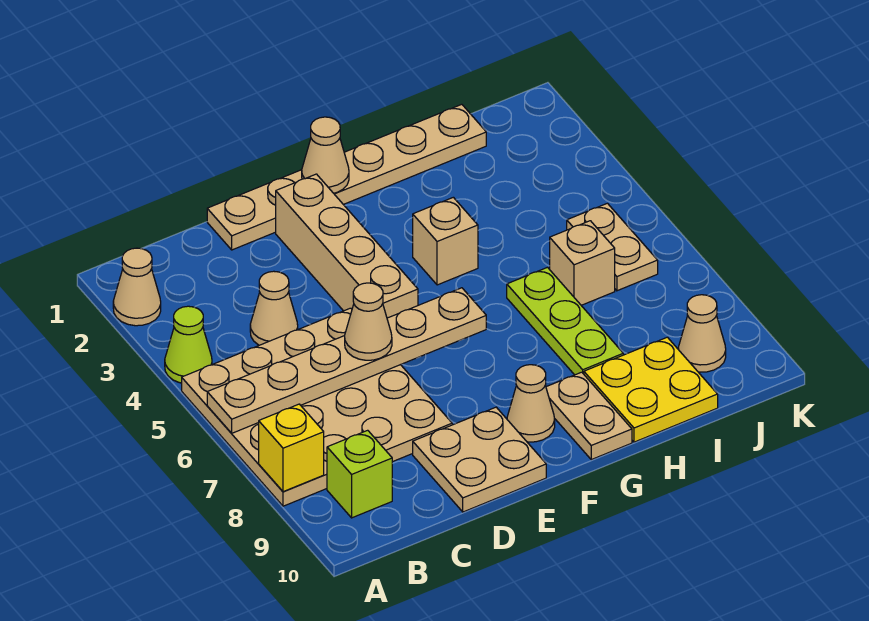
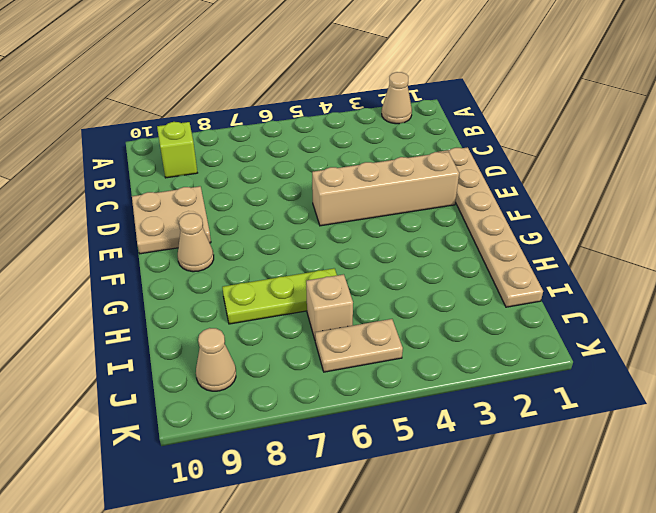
none -> lime cone A4 level 1
none -> tan plate A5:D8 level 1
none -> tan cone C4 level 1

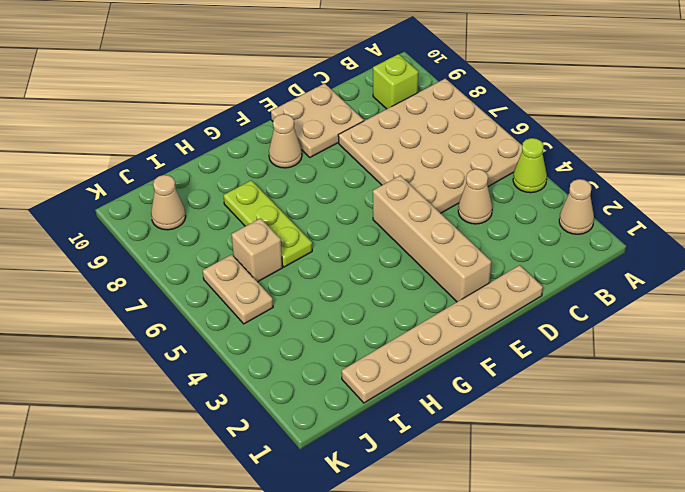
none -> tan brick G4 level 1
none -> tan plate G9:G10 level 1
none -> yellow plate H9:I10 level 1

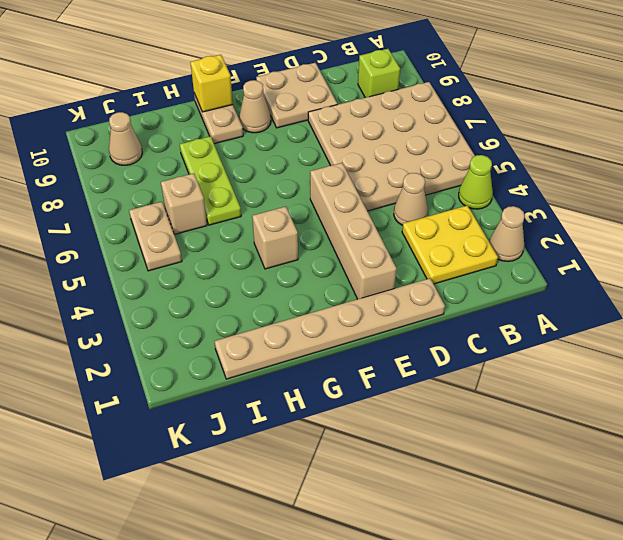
yellow plate B2:C3 level 1 -> yellow plate H9:I10 level 1
yellow brick G10 level 2 -> yellow brick A8 level 2
none -> tan plate A6:F6 level 2
none -> tan cone F1 level 2
none -> tan cone D6 level 3

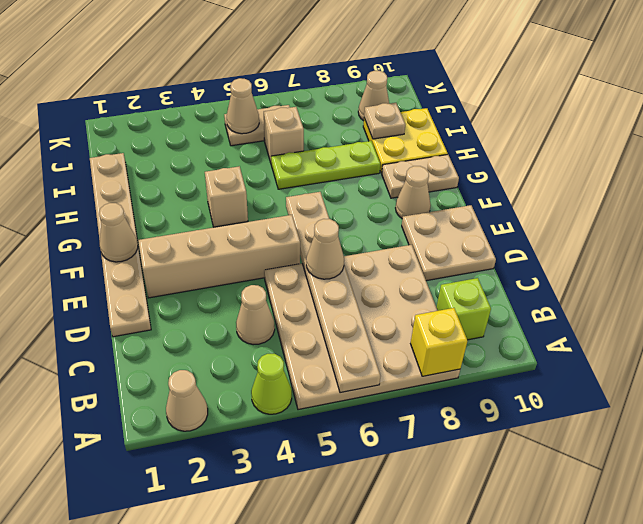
tan plate I9 level 2 -> none
tan cone J5 level 2 -> none

